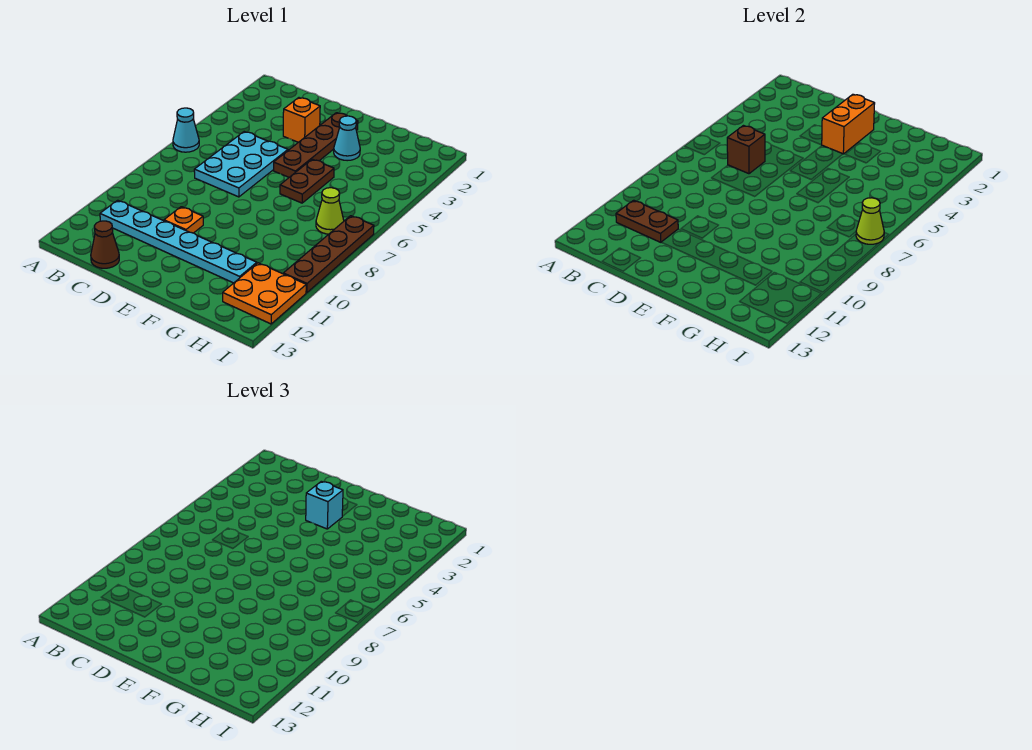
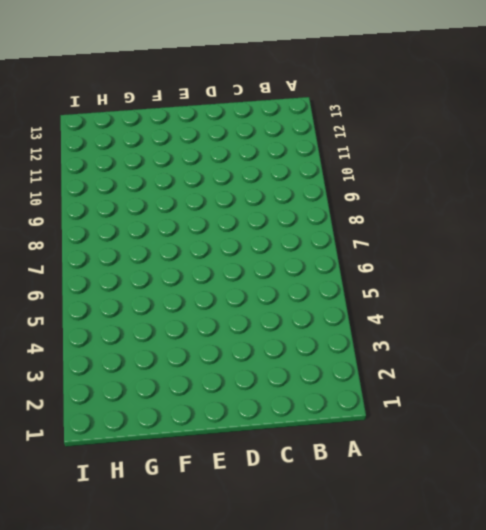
none -> cyan cone A6 level 1
none -> cyan plate B11:G11 level 1
none -> cyan plate C5:D7 level 1

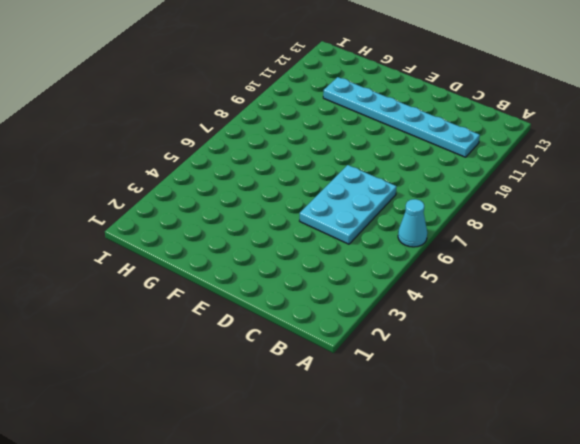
none -> brown cone C13 level 1
none -> orange brick D3 level 1
none -> orange plate D10 level 1

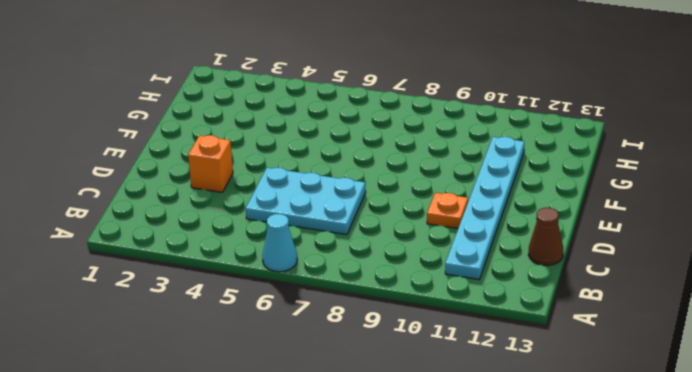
none -> brown plate E2:E5 level 1
none -> cyan cone F3 level 1
none -> brown plate F5:F6 level 1

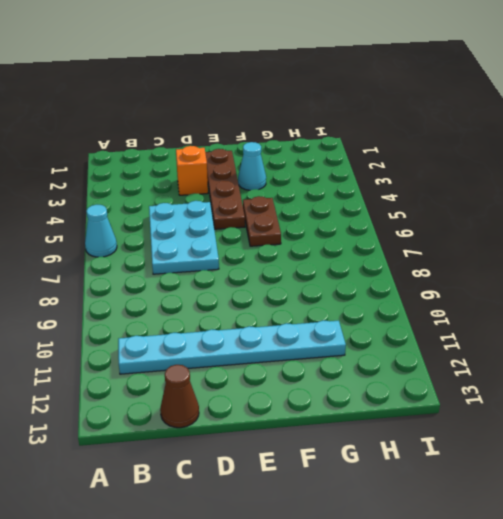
none -> orange plate D10 level 1
none -> lime cone H7 level 1
none -> orange plate H11:I12 level 1

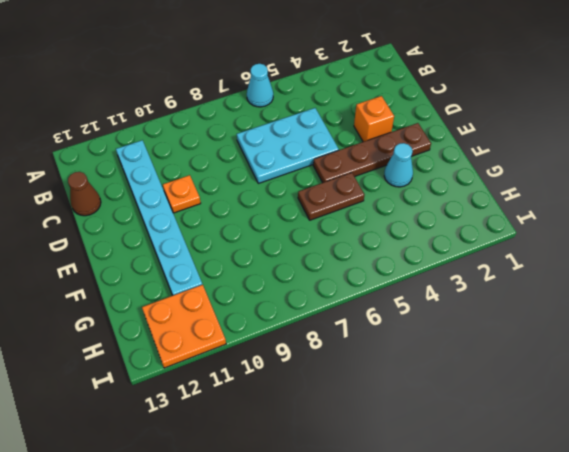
none -> lime cone H7 level 1
none -> brown plate I7:I10 level 1
none -> brown plate B11:C11 level 2

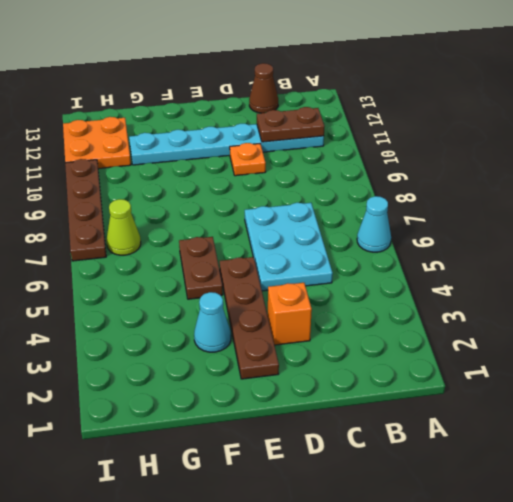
none -> brown brick C6 level 2
none -> orange brick E2:E3 level 2
none -> lime cone I7 level 2

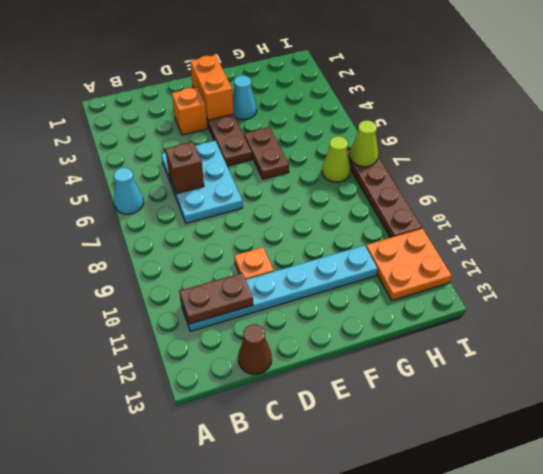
none -> cyan brick E3 level 3

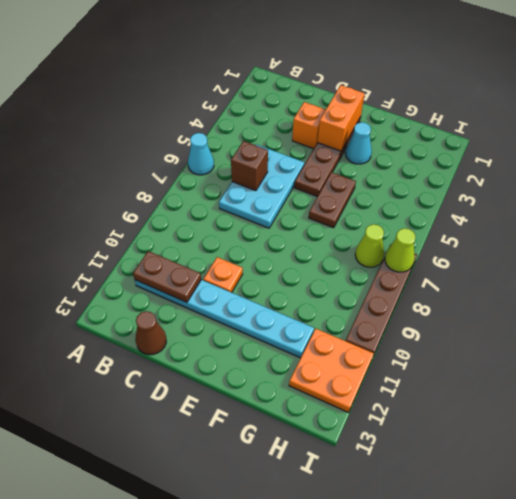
none -> cyan brick E3 level 3

